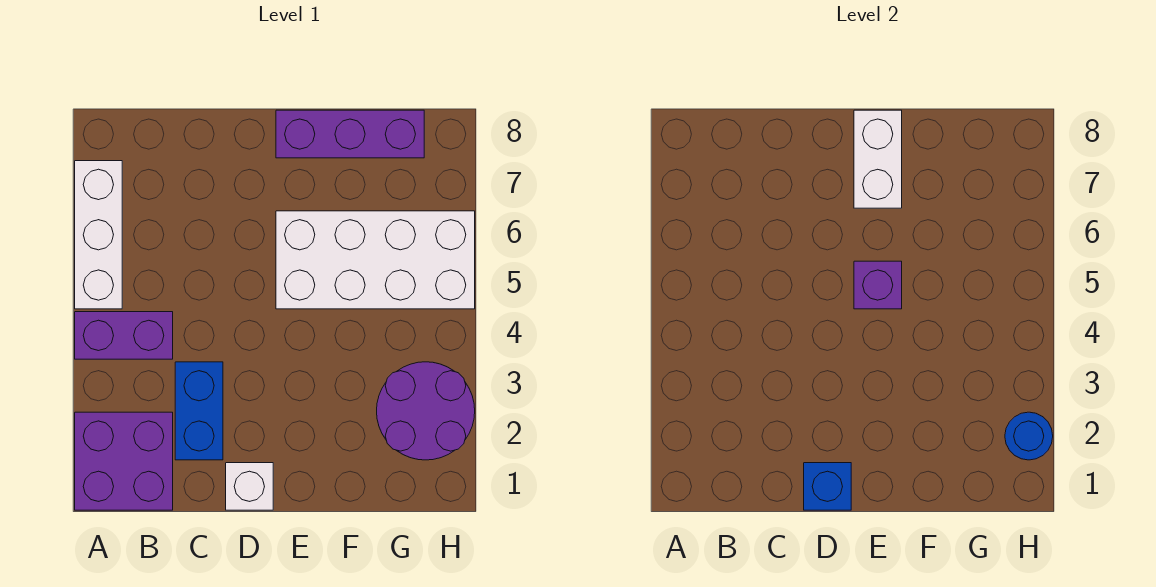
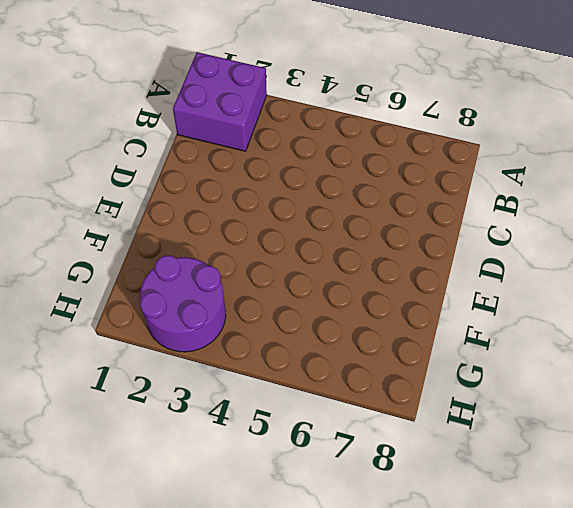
none -> purple brick A4:B4 level 1
none -> white brick A5:A7 level 1
none -> blue brick C2:C3 level 1

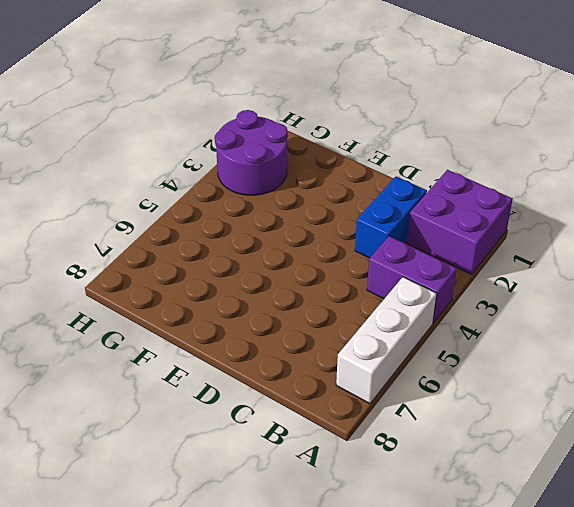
none -> white brick D1 level 1
none -> white brick E5:H6 level 1
none -> purple brick E8:G8 level 1

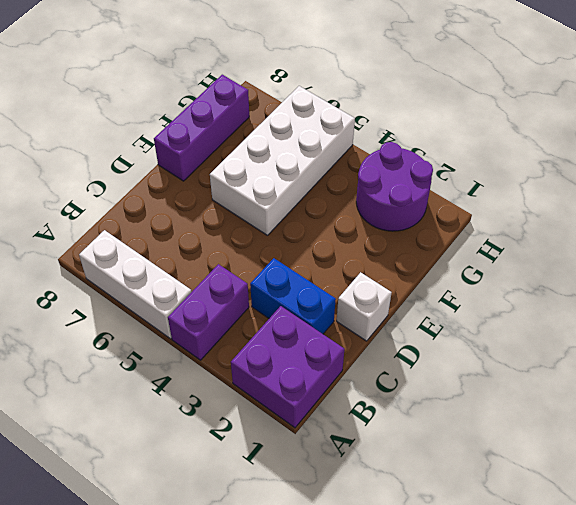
none -> blue brick D1 level 2
none -> purple brick E5 level 2
none -> white brick E7:E8 level 2

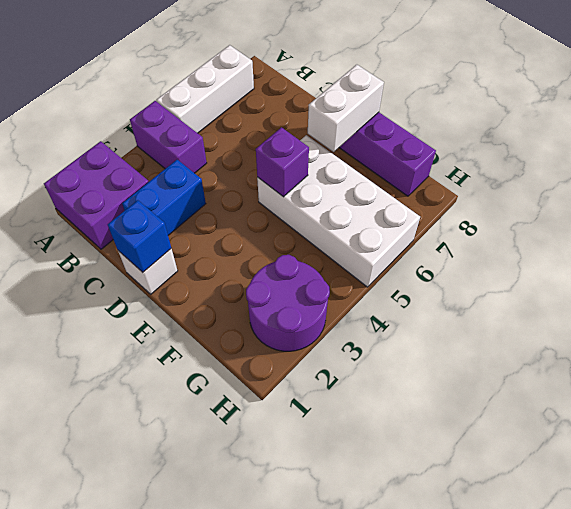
none -> blue round brick H2 level 2

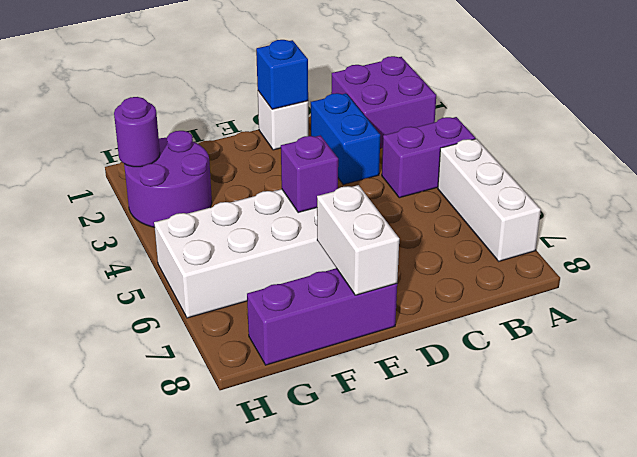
purple round brick H2 level 2 -> blue round brick H2 level 2

